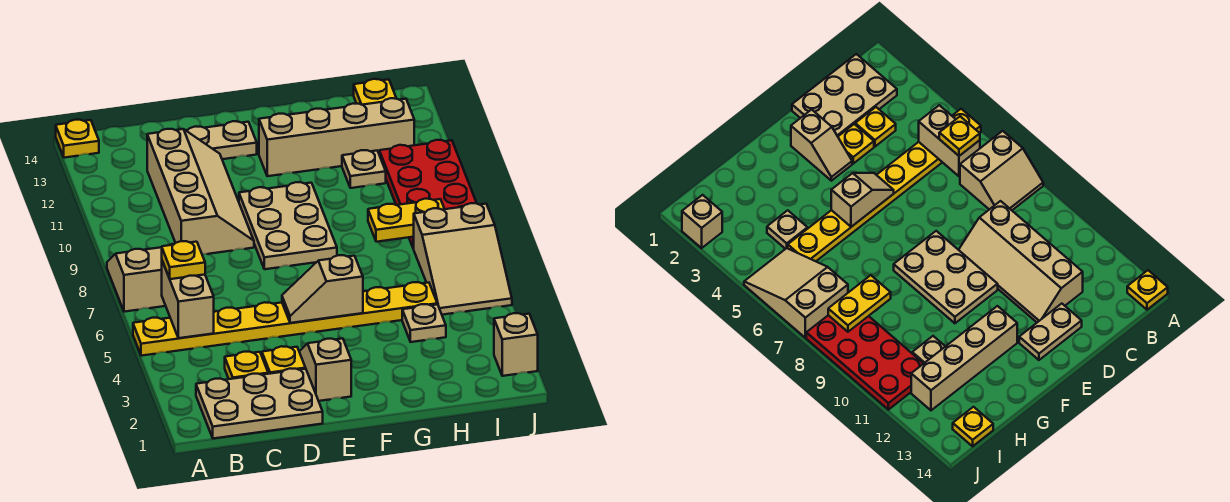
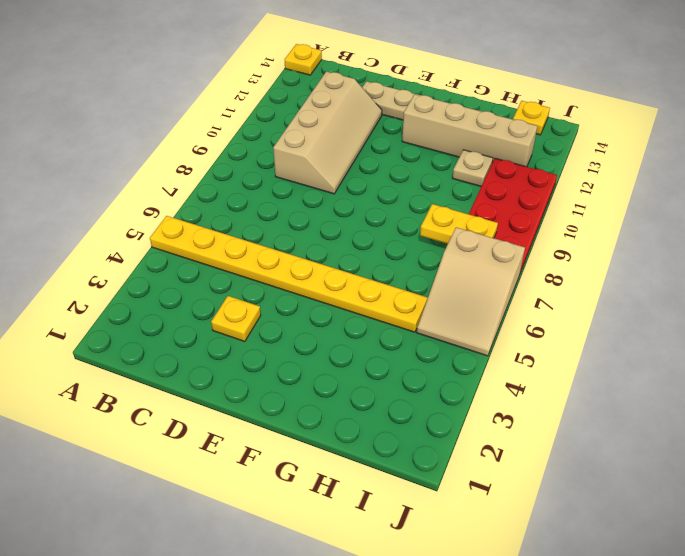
none -> tan slope A7:B8 level 1 top 7
none -> tan plate B1:D2 level 1
none -> yellow plate C3 level 1

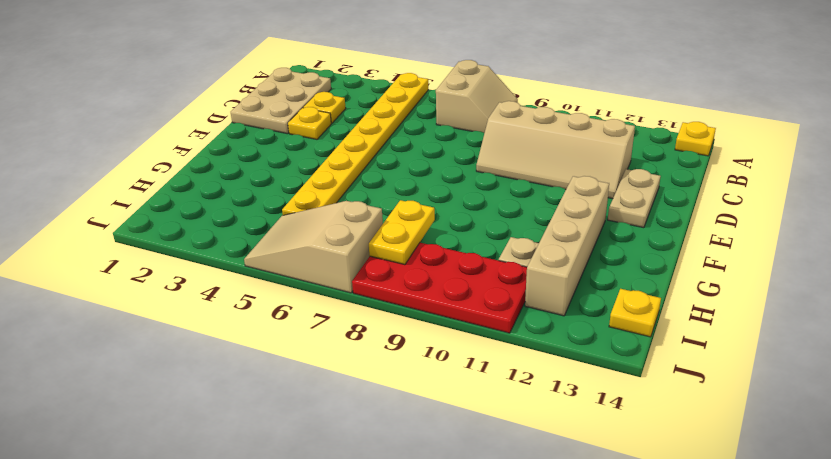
none -> tan slope E2:E3 level 1 top 2
none -> tan plate E8:F10 level 1
none -> tan plate H4 level 1

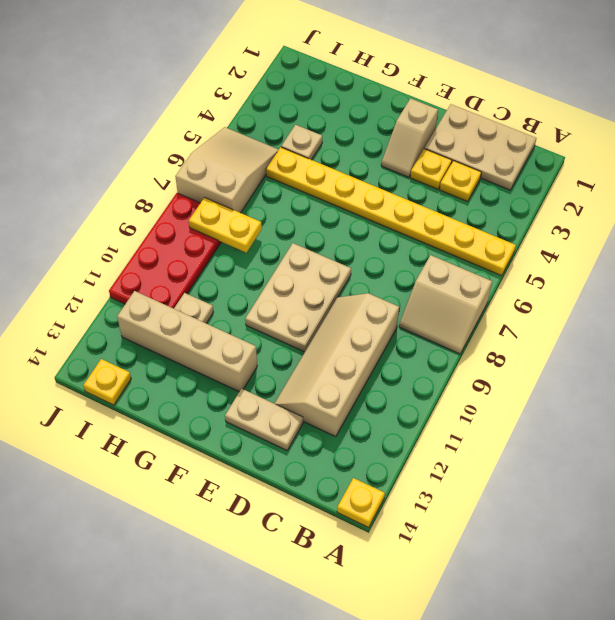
none -> tan brick J2 level 1
none -> tan brick B5:B6 level 2
none -> tan slope E5:F5 level 2 top F

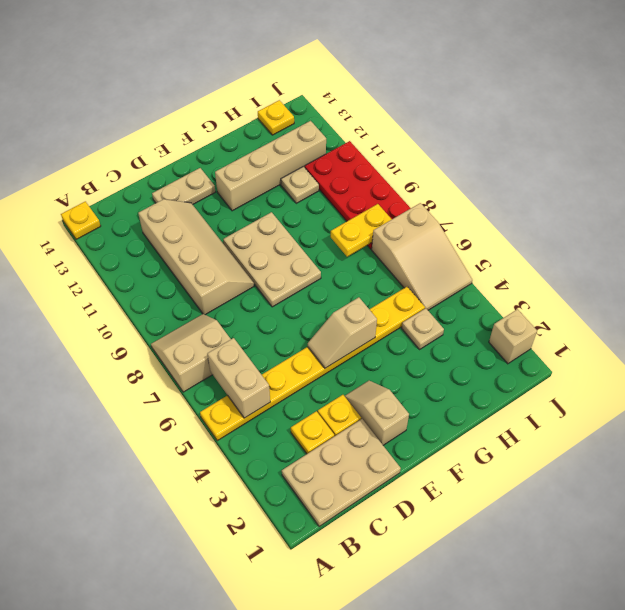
none -> yellow plate B6 level 3

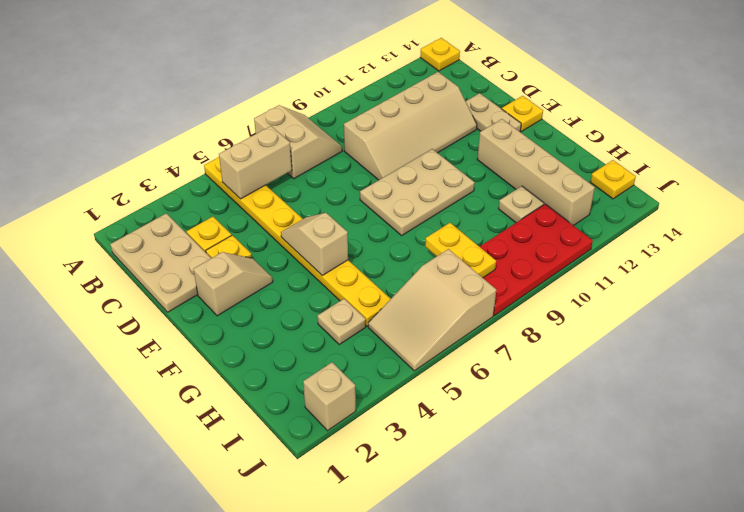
yellow plate E14 level 1 -> yellow plate B6 level 3

